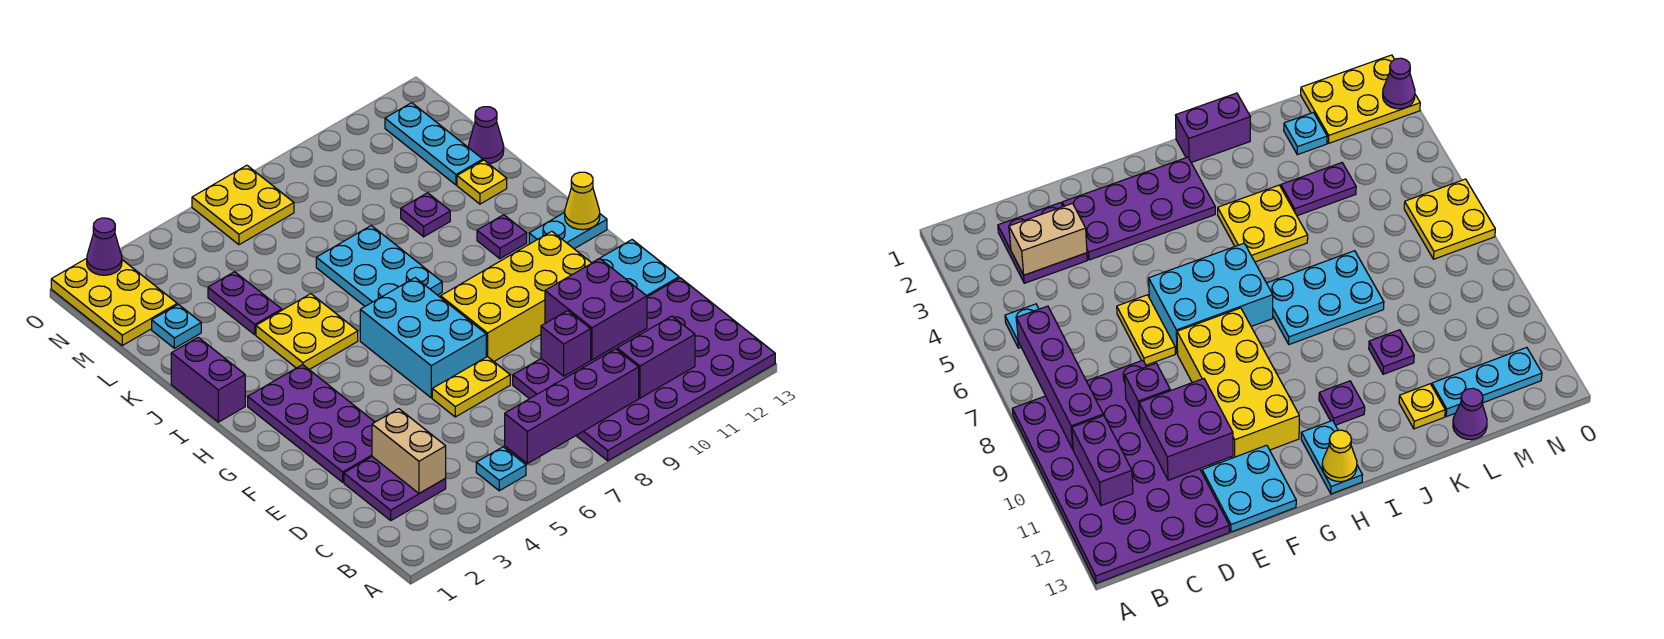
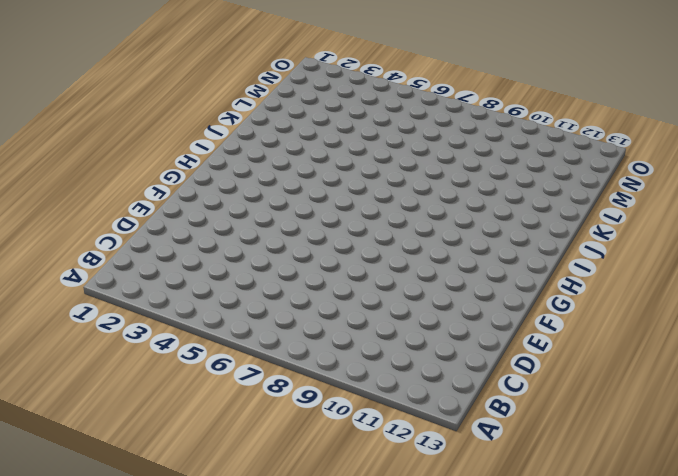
none -> purple plate A8:D13 level 1
none -> cyan plate B5 level 1
none -> purple plate C2:D3 level 1

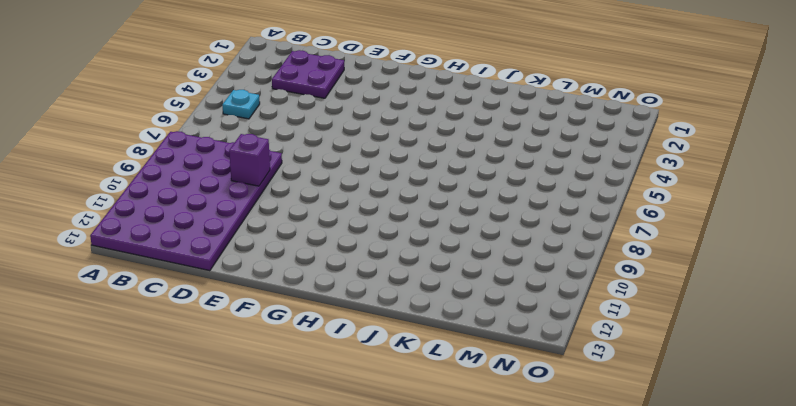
none -> purple plate E2:H3 level 1
none -> yellow plate E6:E7 level 1
none -> cyan plate E12:F13 level 1

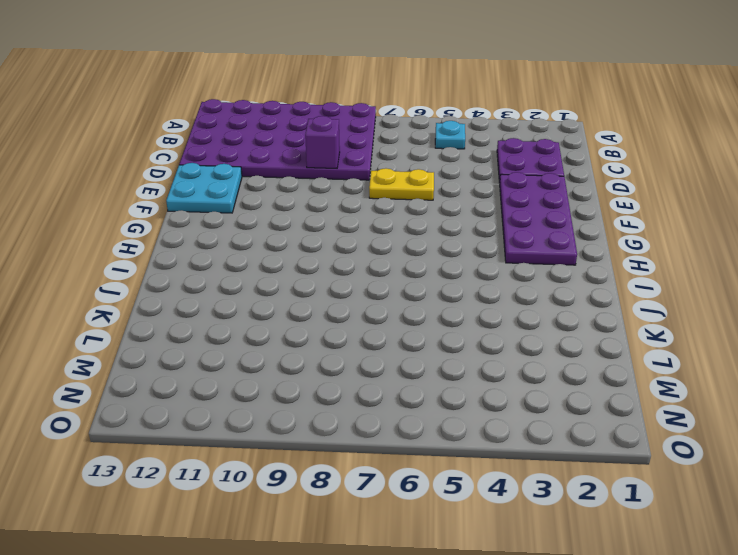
none -> cyan brick F6:H7 level 1
none -> yellow brick F8:G11 level 1
none -> cyan plate H12:H13 level 1

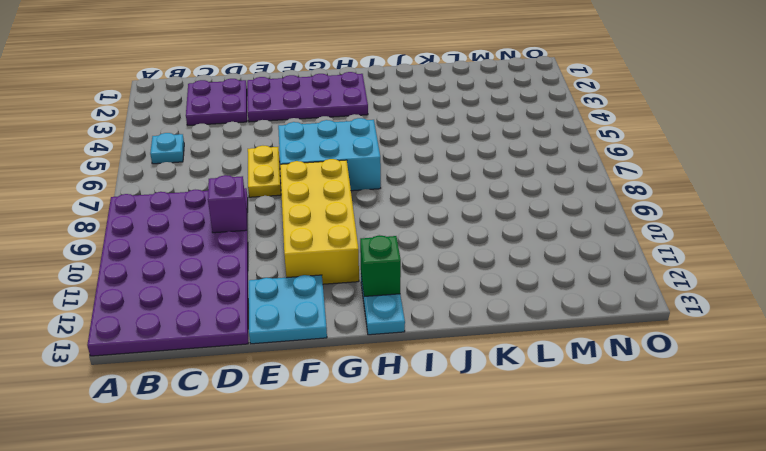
green brick H12 level 2 -> none
none -> purple brick I1:J1 level 1
none -> yellow plate I4:J5 level 1
none -> cyan plate I7:K8 level 1

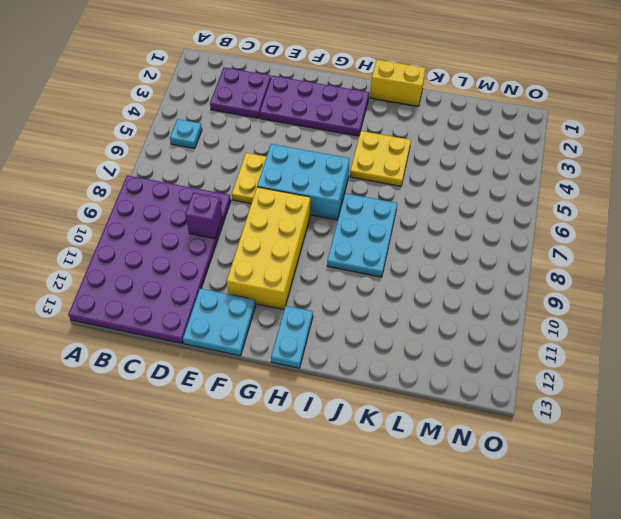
yellow brick I1:J1 level 1 -> purple brick I1:J1 level 1
cyan plate I7:J9 level 1 -> cyan plate I7:K8 level 1
none -> purple plate I11 level 1
none -> purple plate K4:L4 level 1
none -> purple plate K10 level 1

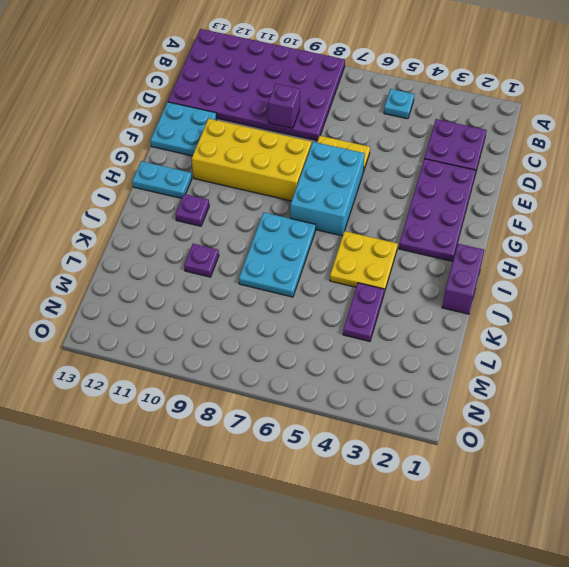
none -> yellow plate K12 level 1
none -> cyan plate L2 level 1
none -> cyan plate L12:N12 level 1

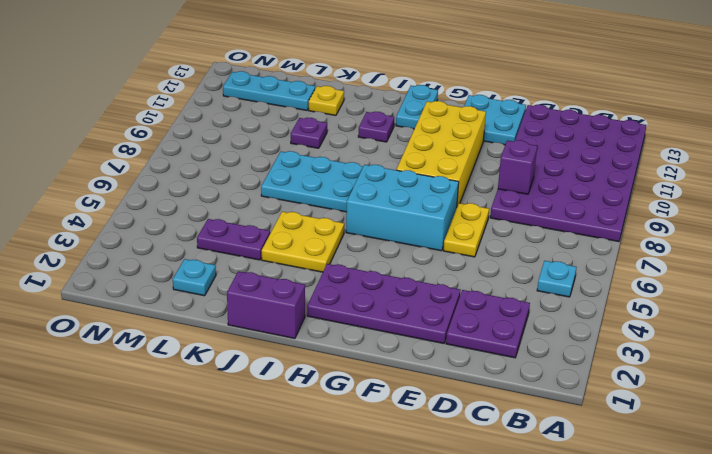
none -> purple cone L13 level 1
none -> yellow plate M1:O2 level 1
none -> yellow plate N6:O7 level 1

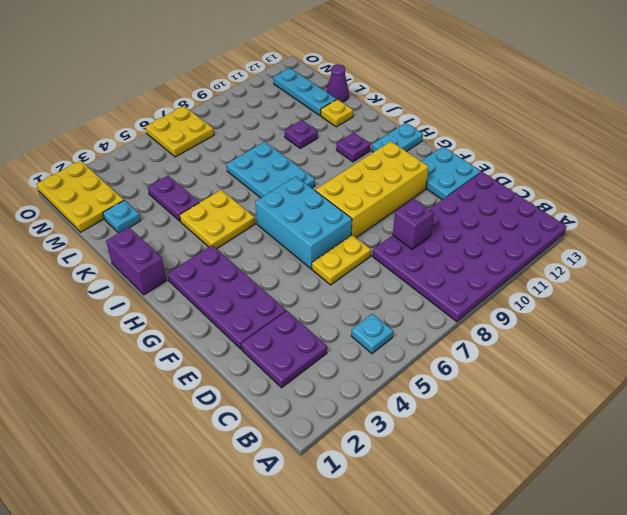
none -> purple brick B6:B9 level 2
none -> purple brick B10:B11 level 2
none -> tan brick C3:D3 level 2

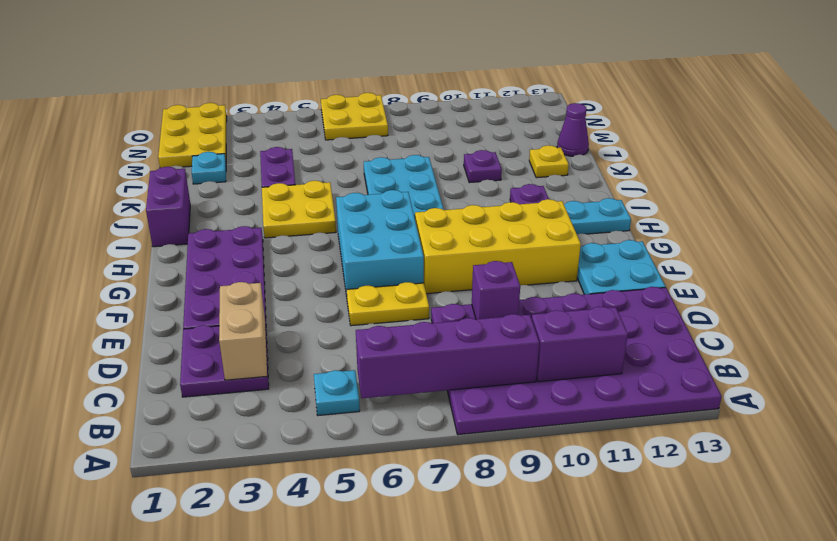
none -> cyan plate L12:N12 level 1
none -> purple brick D10:E11 level 2
none -> yellow cone H13 level 2

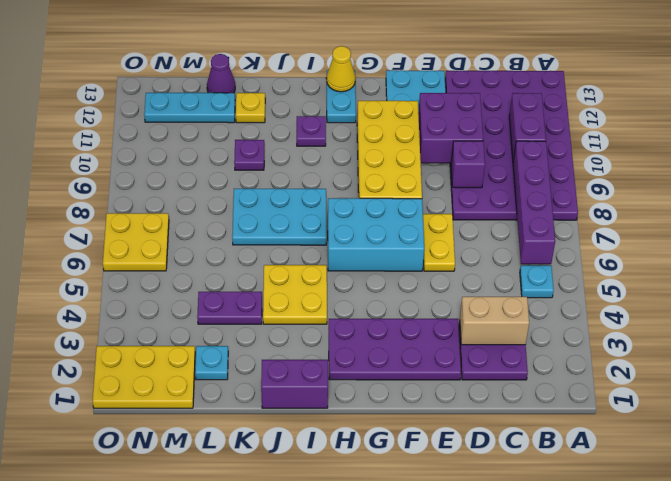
none -> purple cone O2 level 2

